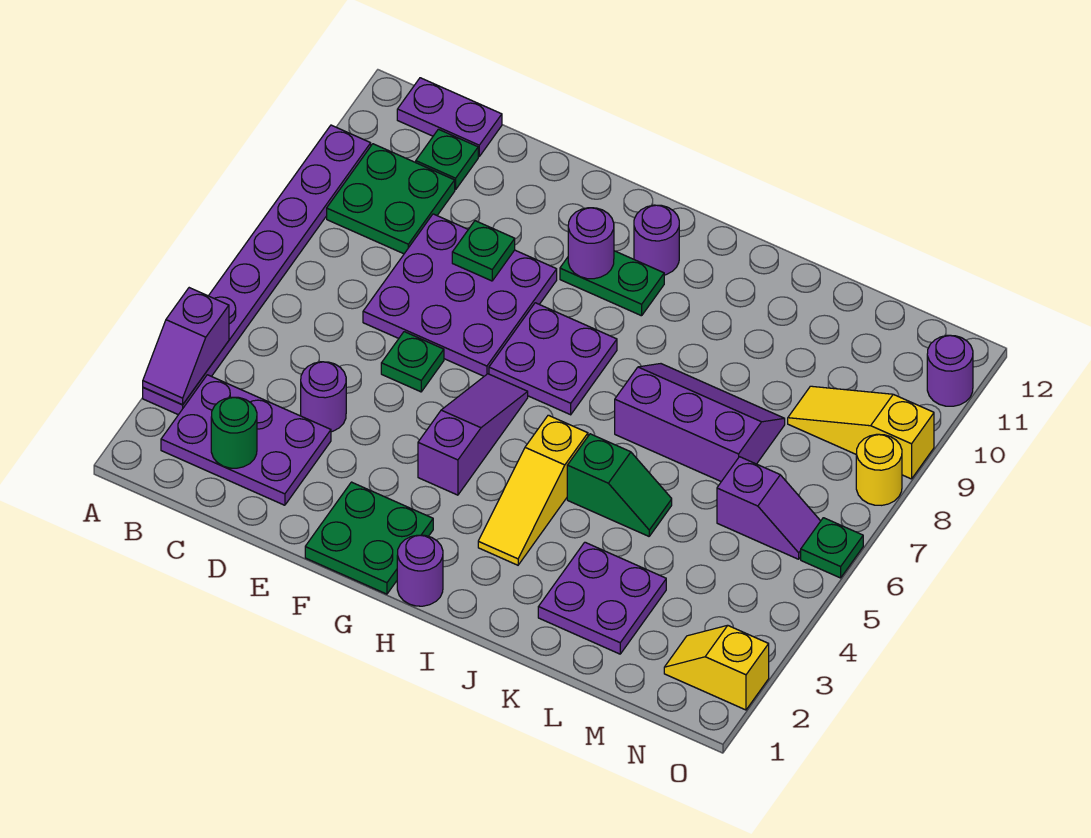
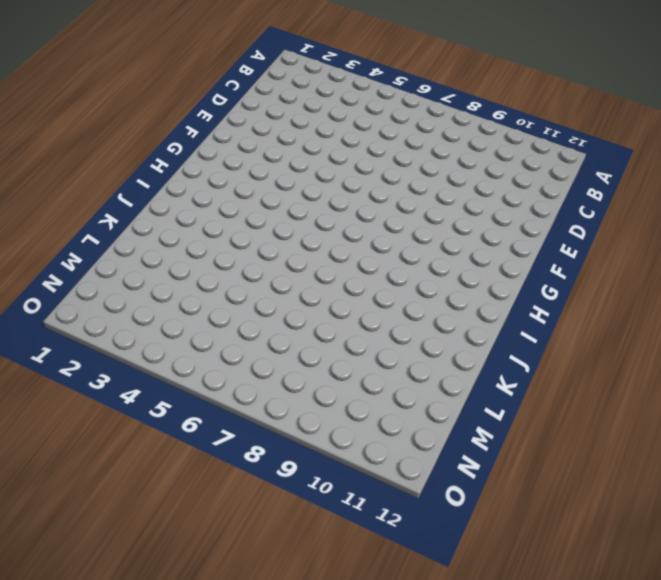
none -> purple plate A3:A10 level 1
none -> purple plate B2:D3 level 1
none -> green plate B9:C10 level 1

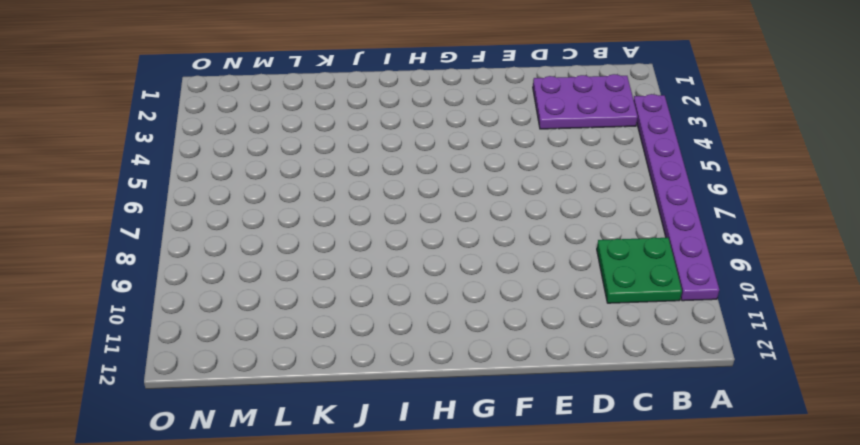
none -> purple plate B12:C12 level 1
none -> green plate C11 level 1
none -> purple round brick D4 level 1

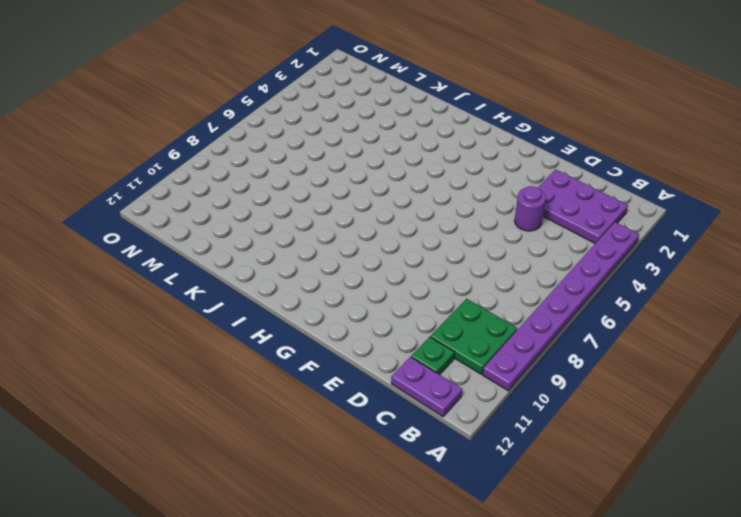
none -> purple plate D7:F9 level 1
none -> green plate E6 level 1
none -> green plate F1:G2 level 1

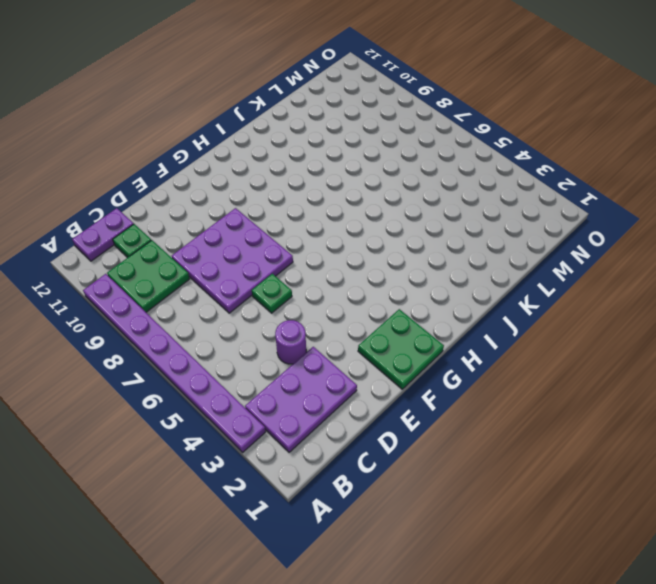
none -> purple slope G4:G6 level 1 top 4
none -> purple plate G7:H8 level 1
none -> green plate G10:H10 level 1

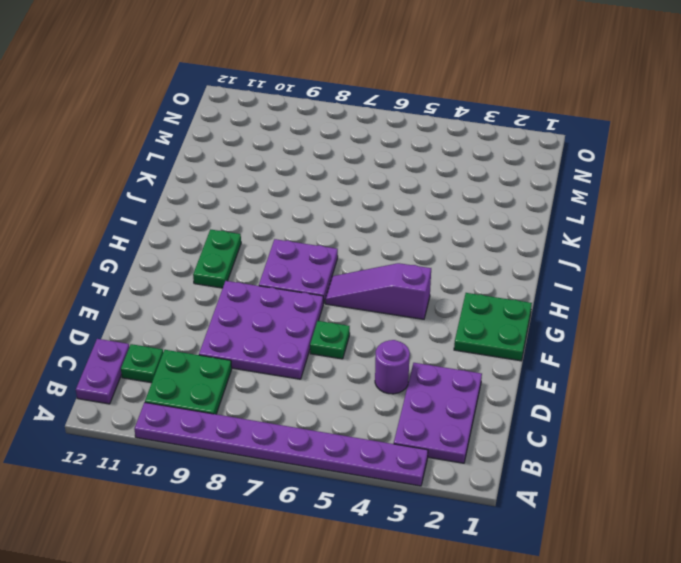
none -> purple round brick H1 level 1
none -> purple round brick H11 level 1
none -> yellow slope I3:I5 level 1 top 5

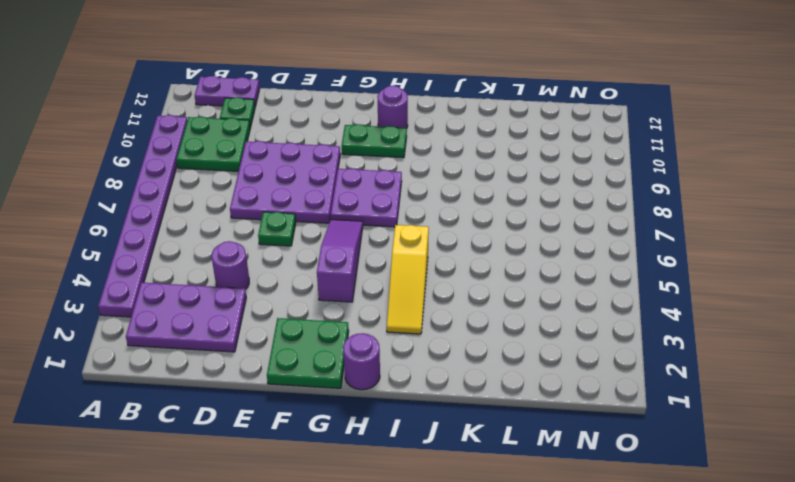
none -> green slope J5:K5 level 1 top J
none -> purple slope J7:L8 level 1 top 7
none -> purple plate K2:L3 level 1

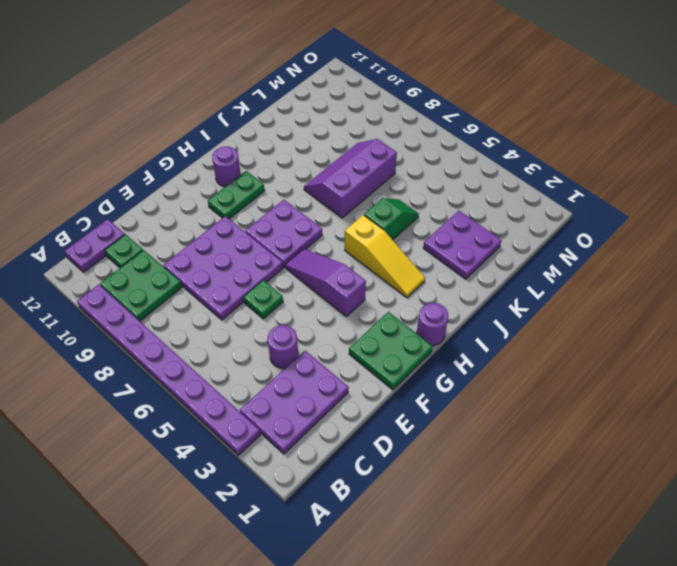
none -> purple slope M6:N6 level 1 top M
none -> yellow slope M9:O9 level 1 top O
none -> yellow slope N2:O2 level 1 top O

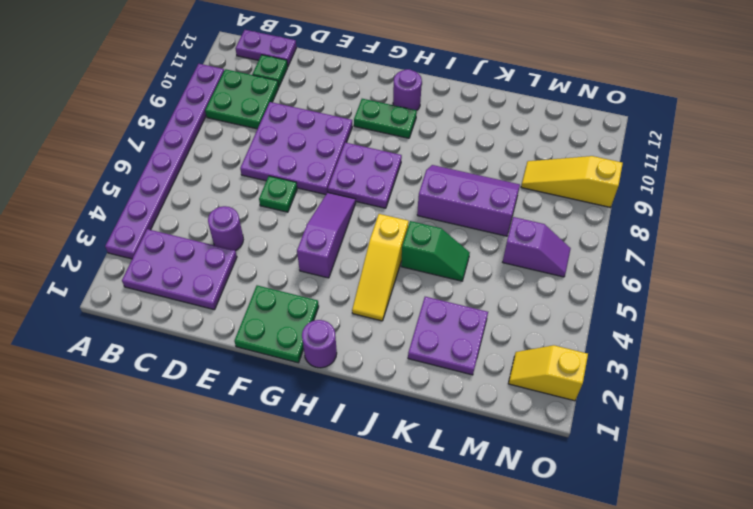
none -> green plate O6 level 1
none -> yellow round brick O8 level 1
none -> purple round brick O11 level 1

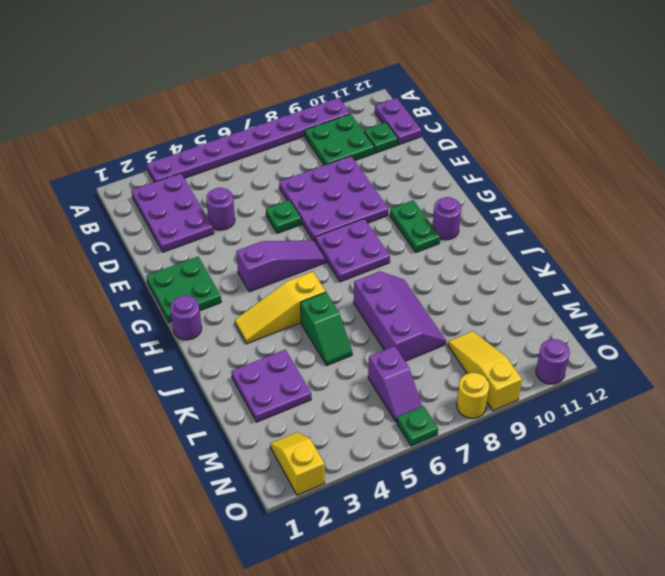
none -> purple slope A3:A4 level 2 top 4
none -> green round brick C2 level 2
none -> green plate E9 level 2

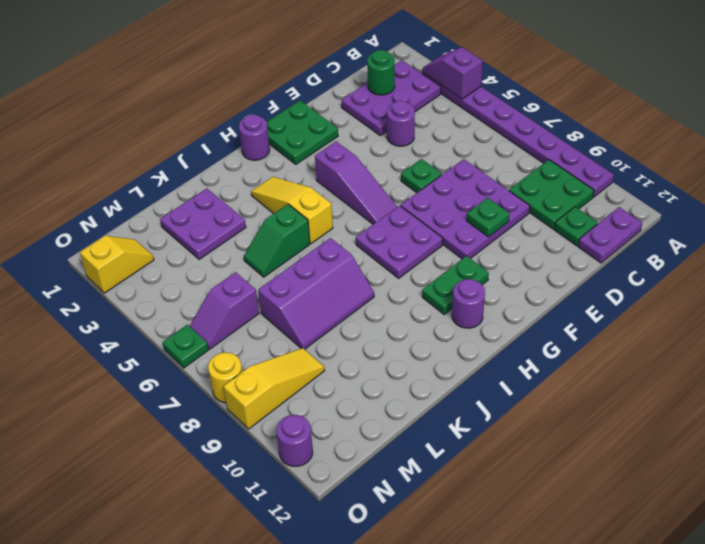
none -> purple round brick G10 level 2

